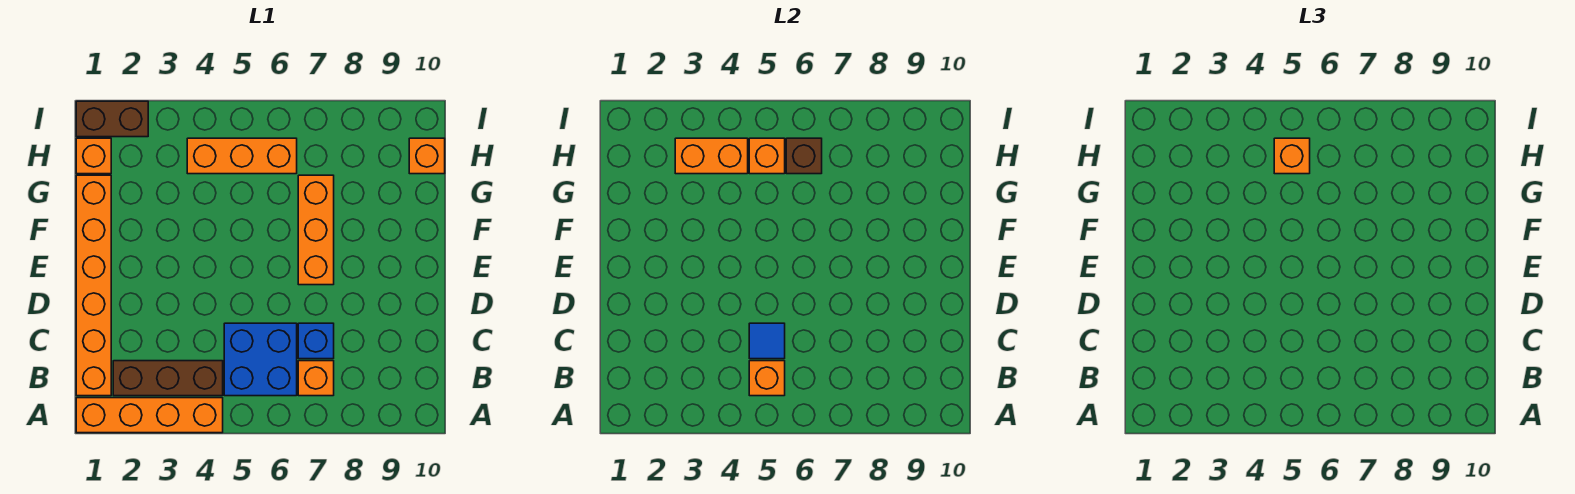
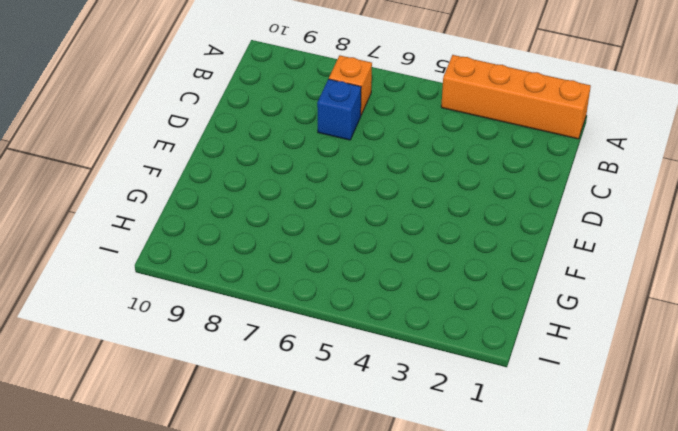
none -> orange brick B1:G1 level 1
none -> brown brick B2:B4 level 1
none -> blue brick B5:C6 level 1

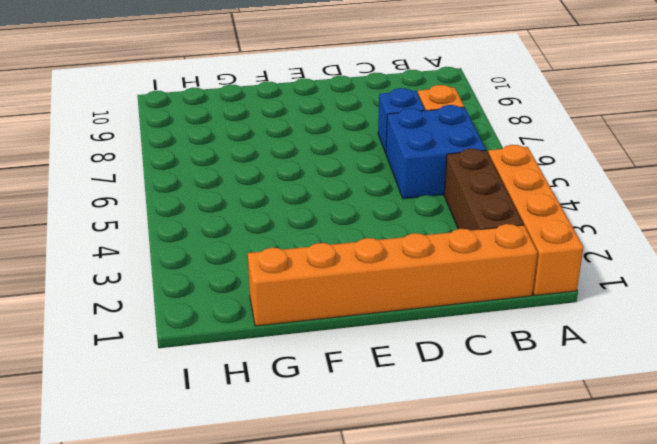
none -> orange brick E7:G7 level 1
none -> orange brick H1 level 1
none -> orange brick H4:H6 level 1

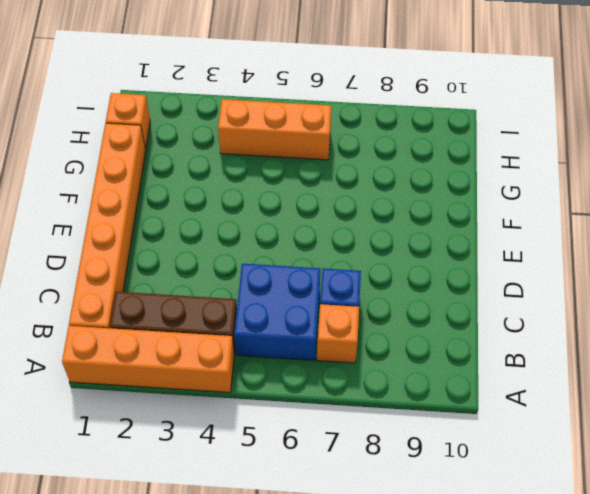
none -> orange brick E7:G7 level 1
none -> orange brick H10 level 1
none -> brown brick I1:I2 level 1

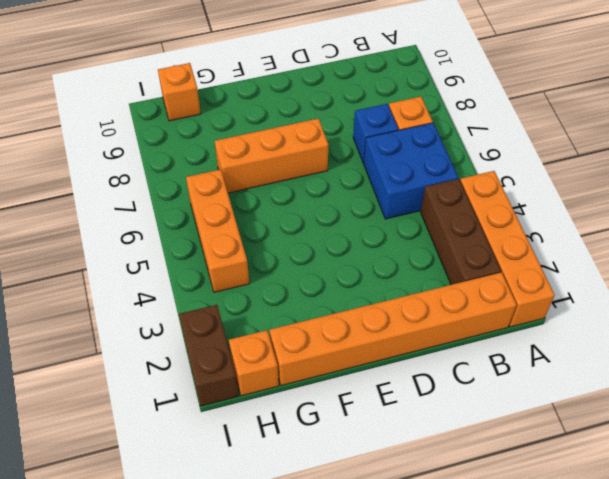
none -> orange brick B5 level 2
none -> blue tile C5 level 2
none -> orange brick H3:H4 level 2

